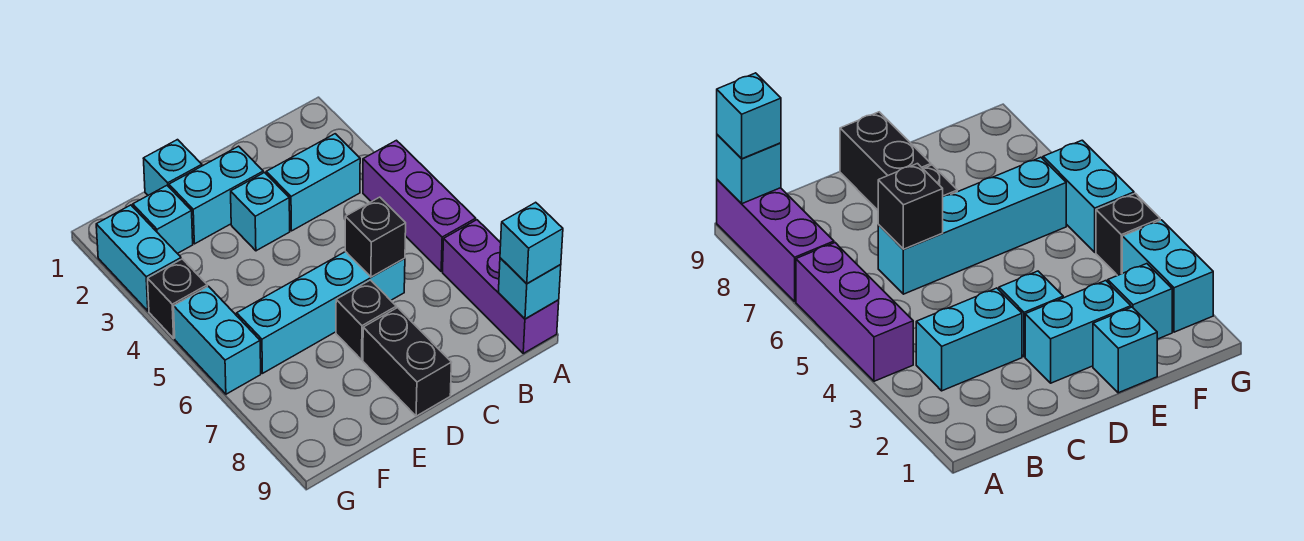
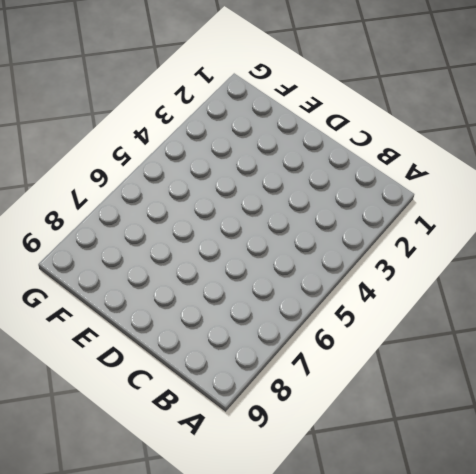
none -> purple brick A4:A6 level 1
none -> purple brick A7:A9 level 1
none -> cyan brick B3:C3 level 1

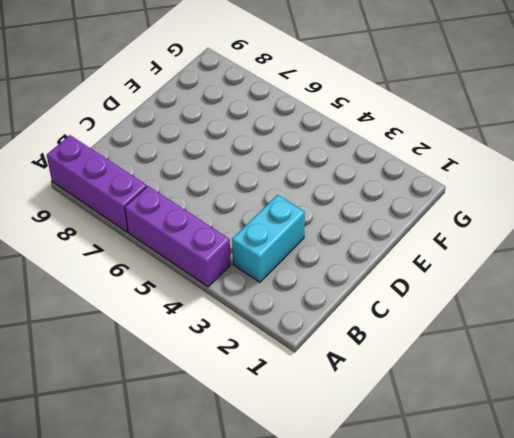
none -> cyan brick C6:F6 level 1
none -> cyan brick D2:E2 level 1
none -> cyan brick D3 level 1

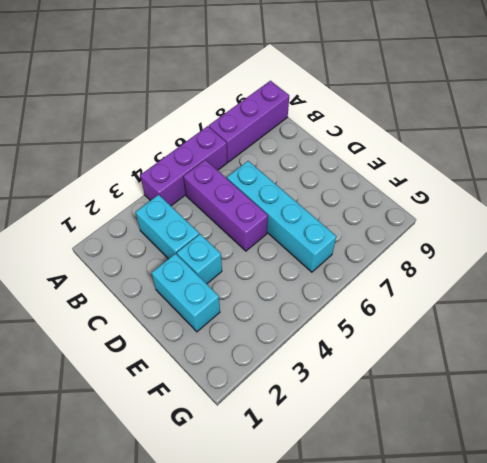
purple brick B5:D5 level 1 -> none
none -> black brick D7 level 1
none -> black brick D8:D9 level 1
none -> cyan brick E1 level 1

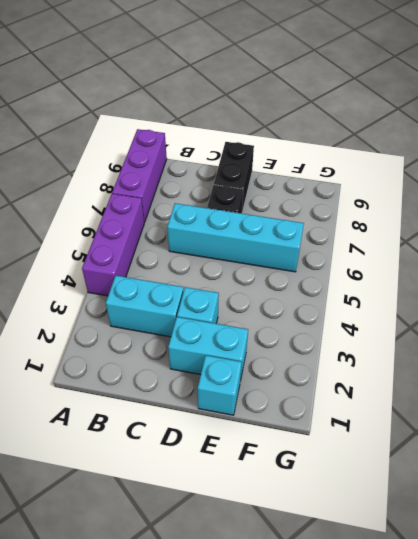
none -> cyan brick F2 level 1
none -> cyan brick G2:G3 level 1
none -> black brick G4 level 1

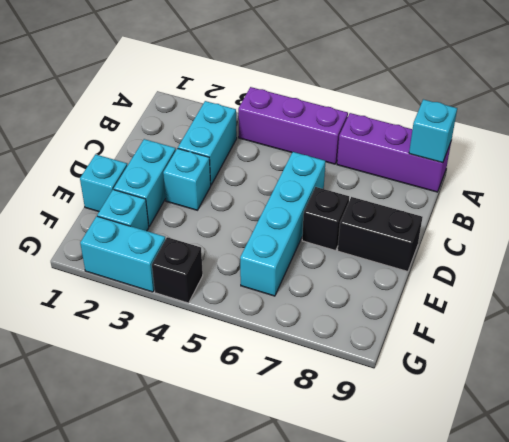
none -> cyan brick G5:G6 level 1
none -> black brick C6 level 2
none -> cyan brick A9 level 3

